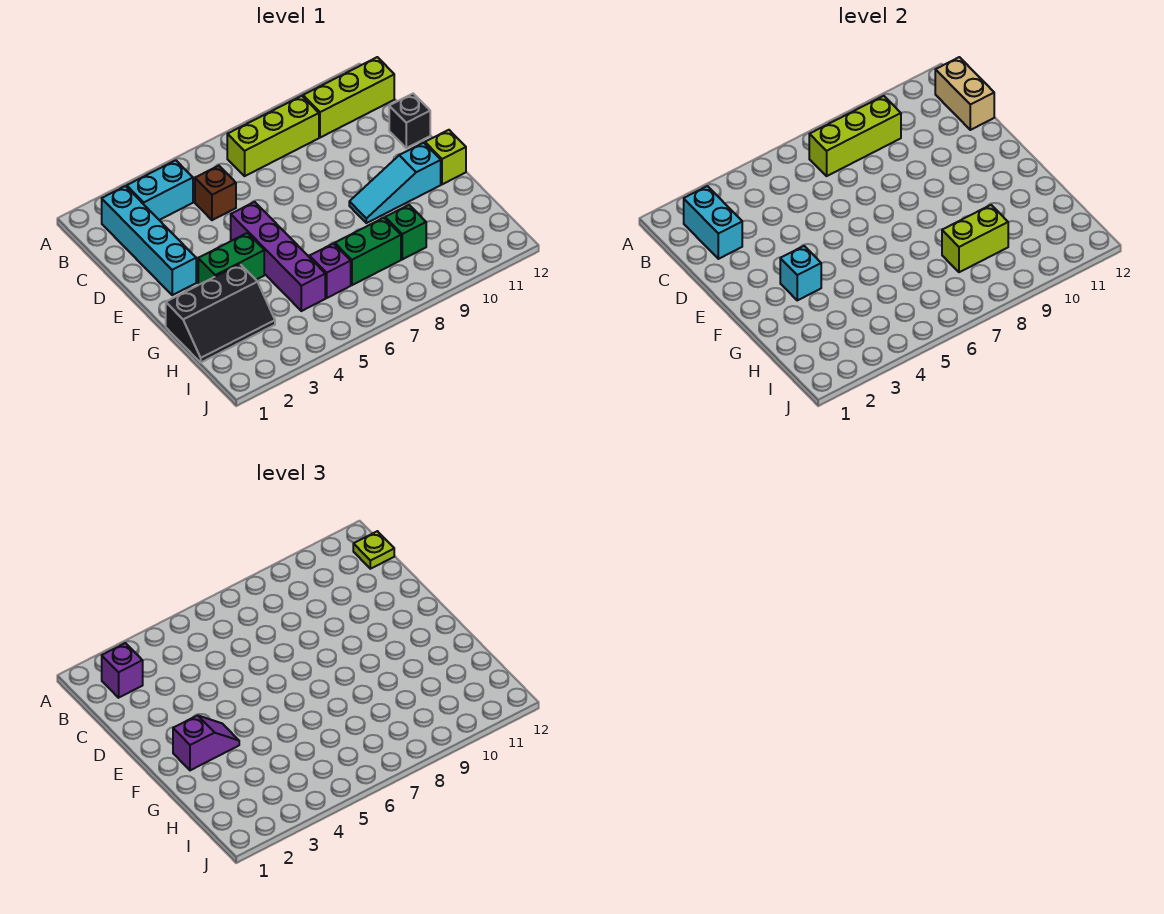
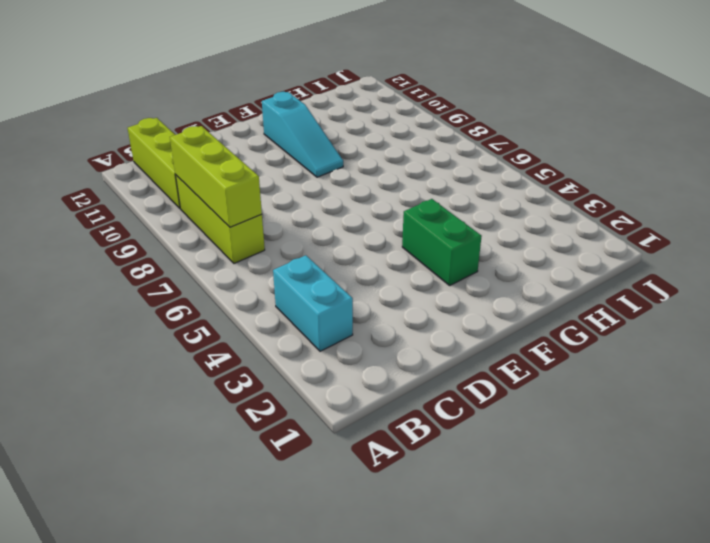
none -> cyan brick B2:E2 level 1
none -> brown brick C5 level 1
none -> black brick D12 level 1

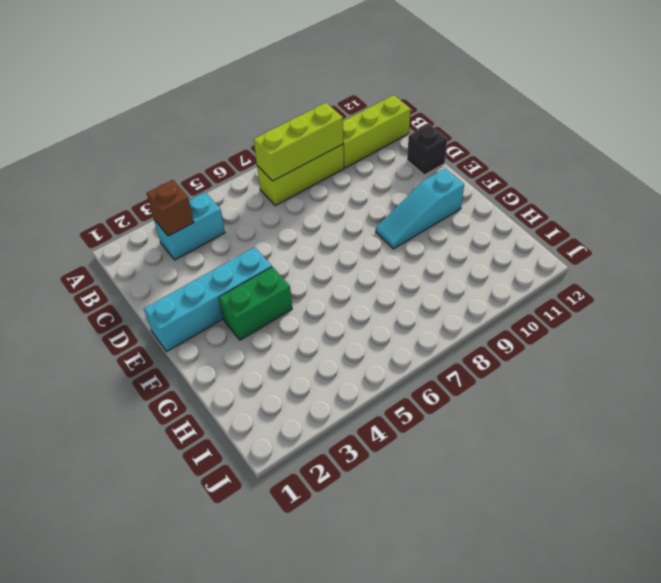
brown brick B3 level 2 -> brown brick C5 level 1
cyan brick E1:E4 level 1 -> cyan brick B2:E2 level 1
none -> purple brick E5:H5 level 1
none -> lime brick F12 level 1
none -> black slope G1:H3 level 1 top G

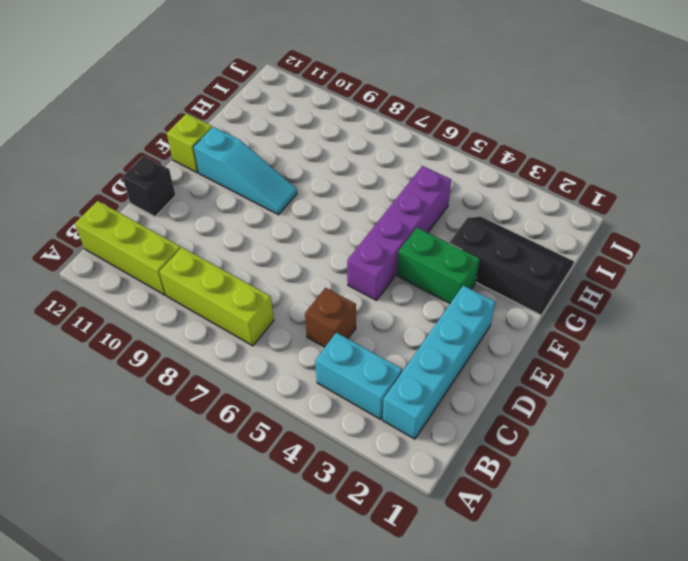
none -> purple brick H6 level 1
none -> green brick H7:H8 level 1
none -> green brick H9 level 1

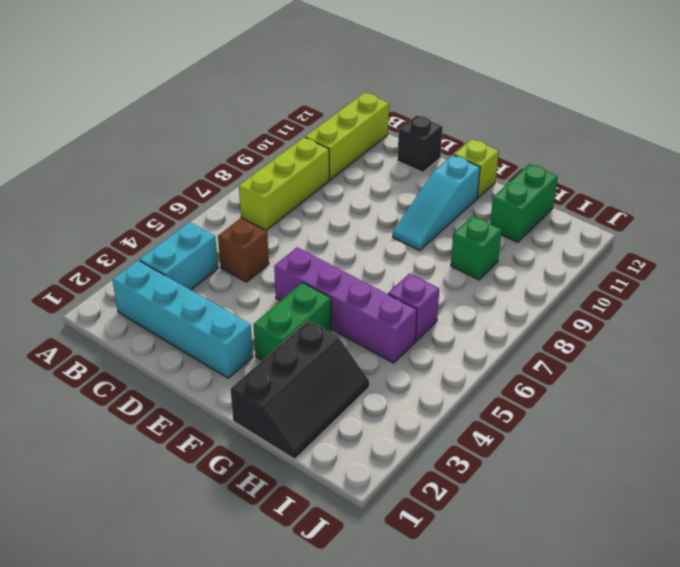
green brick H11:H12 level 1 -> green brick H7:H8 level 1
none -> cyan brick B2:C2 level 2
none -> lime brick B7:B9 level 2
none -> tan brick B12:C12 level 2

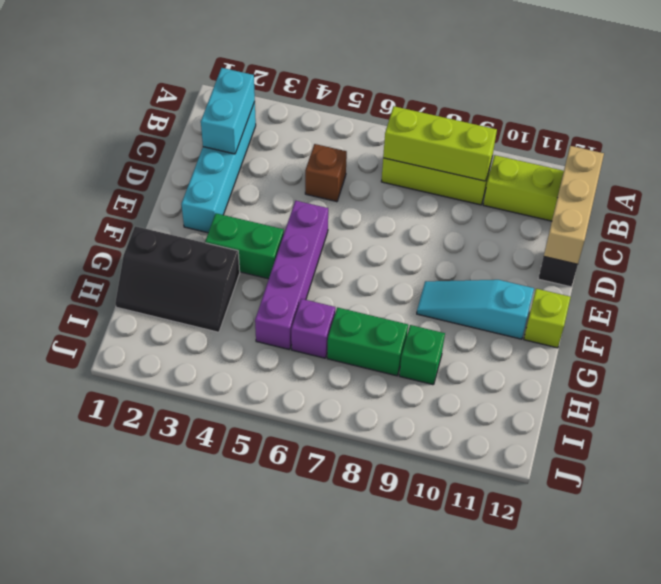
tan brick B12:D12 level 2 -> tan brick B12:C12 level 2
none -> cyan brick B3:B4 level 1
none -> cyan brick F3 level 2
none -> lime brick H8:H9 level 2

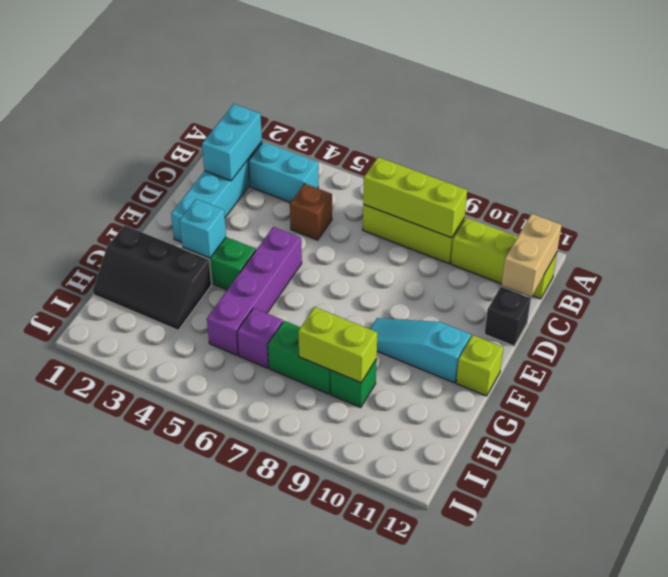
none -> purple brick B2 level 3
none -> lime plate B12 level 3
none -> purple slope F2:F3 level 3 top 2

